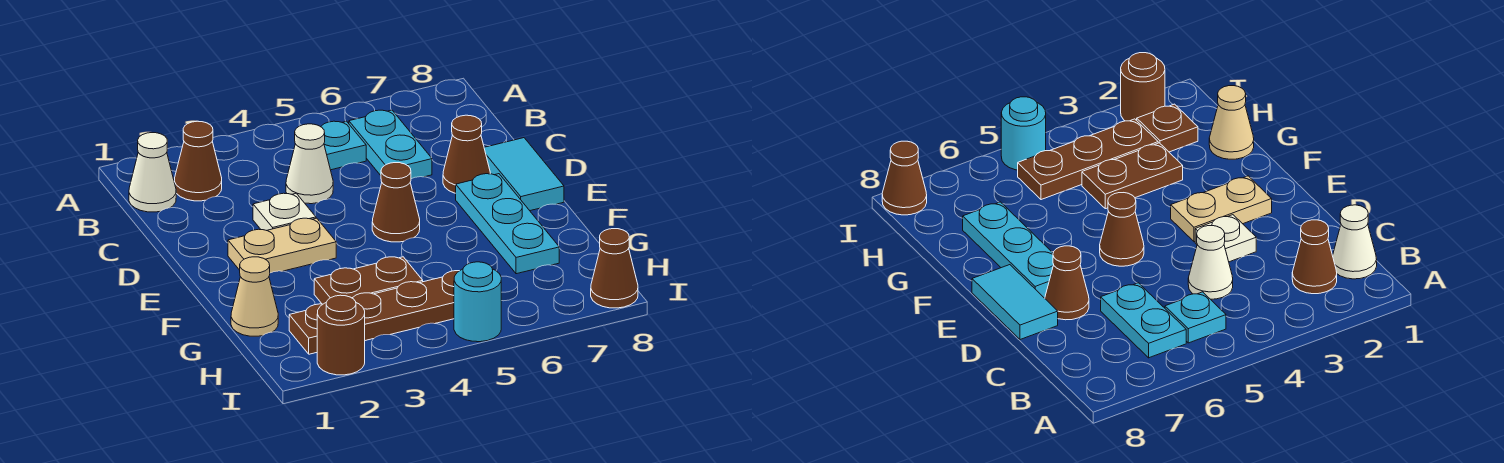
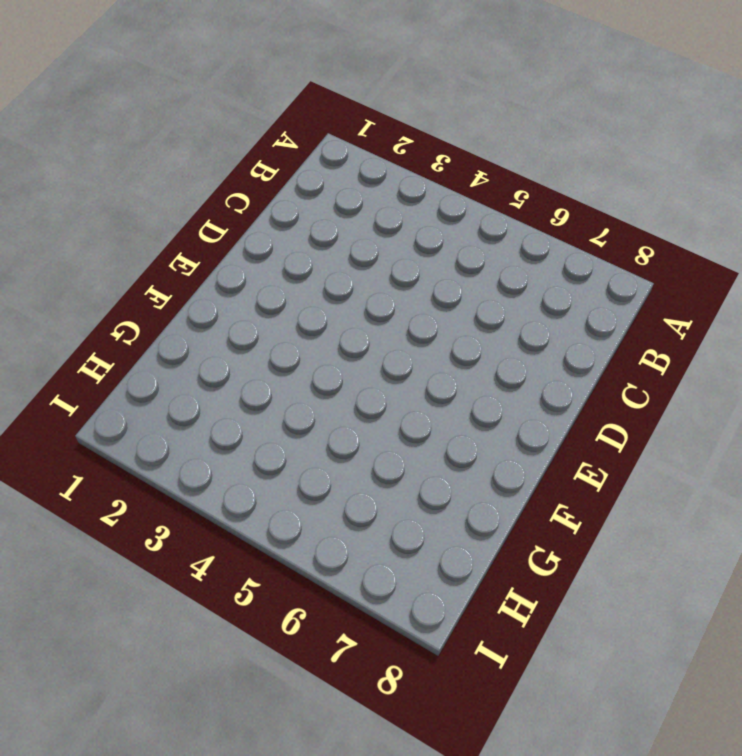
none -> white cone B1 level 1
none -> brown cone B2 level 1
none -> cyan plate B5 level 1

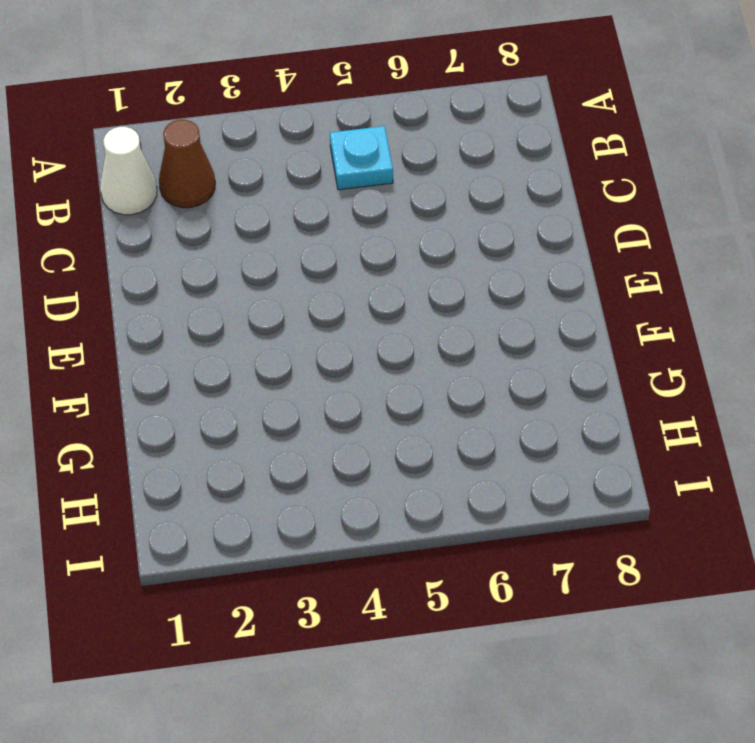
none -> cyan plate B6:C6 level 1
none -> white cone C4 level 1
none -> white plate D3 level 1

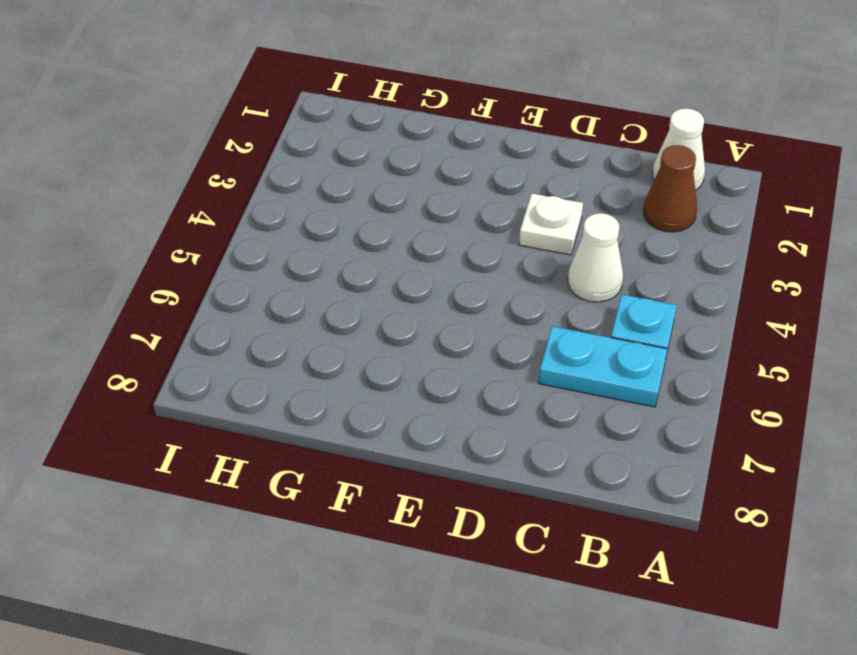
none -> brown cone D7 level 1
none -> cyan tile D8:E8 level 1
none -> tan plate E2:E3 level 1

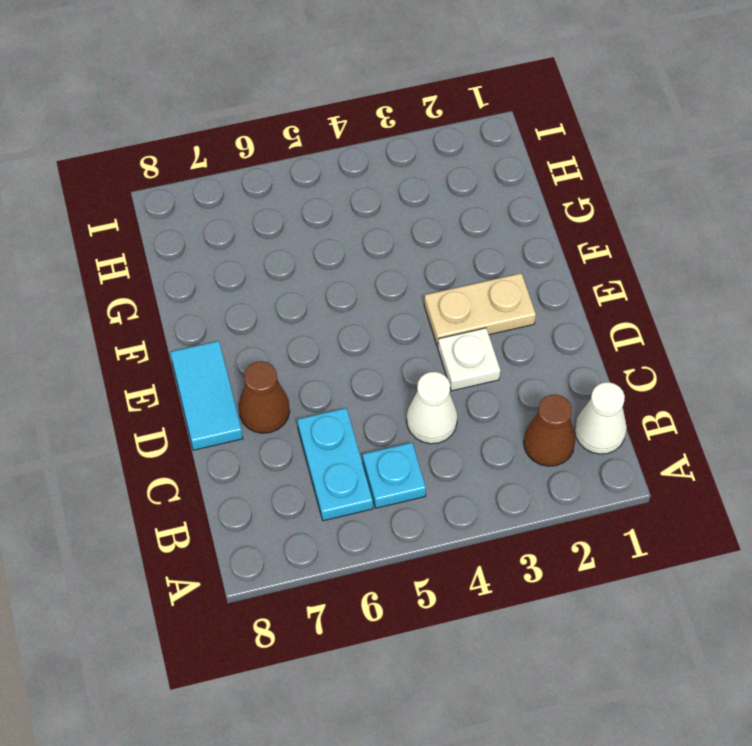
none -> brown cone E5 level 1
none -> cyan plate E7:G7 level 1
none -> tan cone G1 level 1

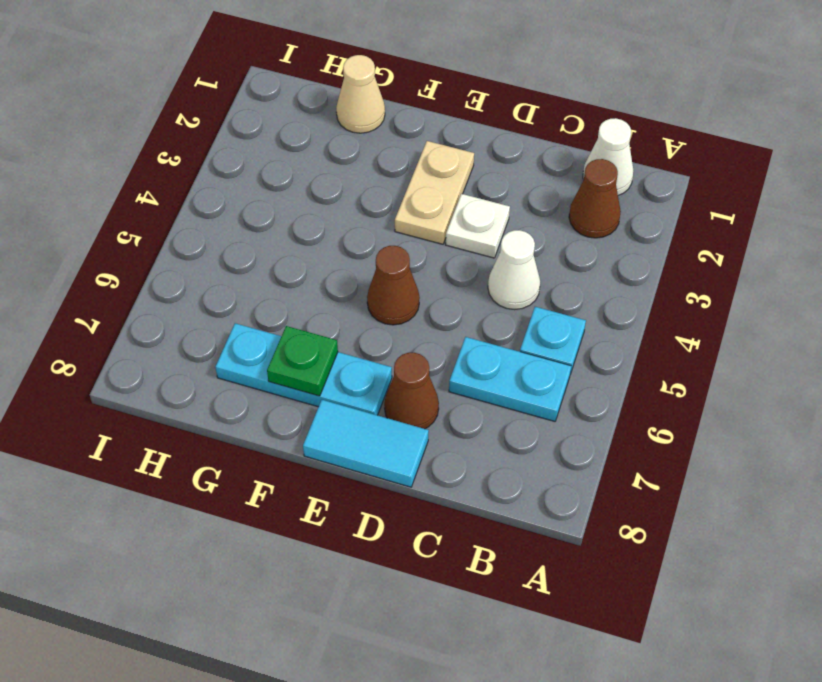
green plate F7 level 2 -> none
none -> brown plate G3:G4 level 1
none -> brown plate H2 level 1
none -> brown plate H3:H5 level 1

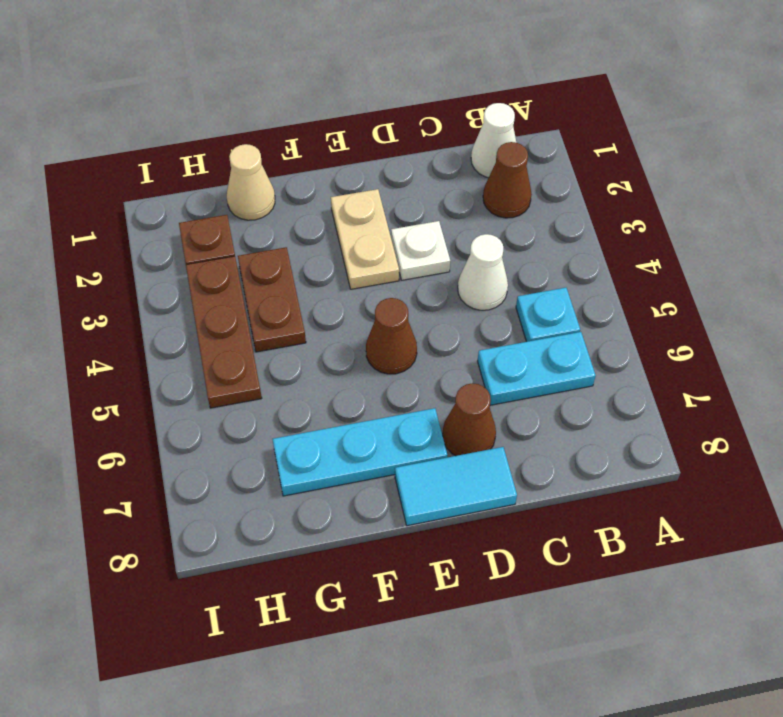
none -> brown round brick I2 level 1
none -> cyan round brick I5 level 1
none -> brown cone I8 level 1

